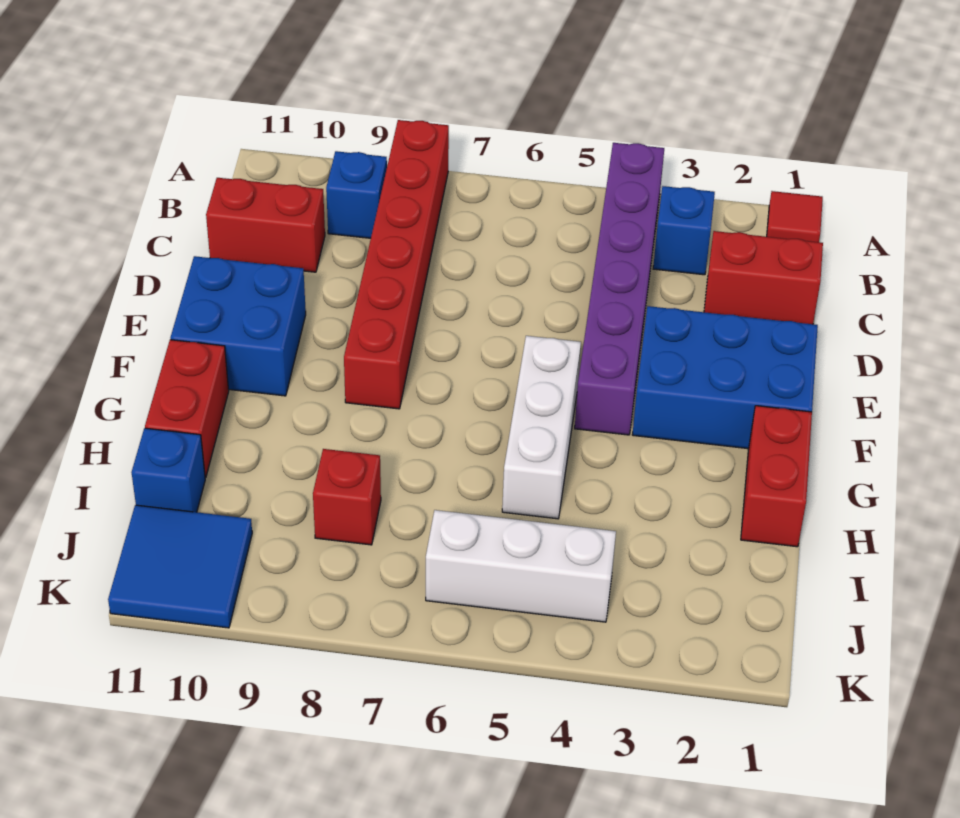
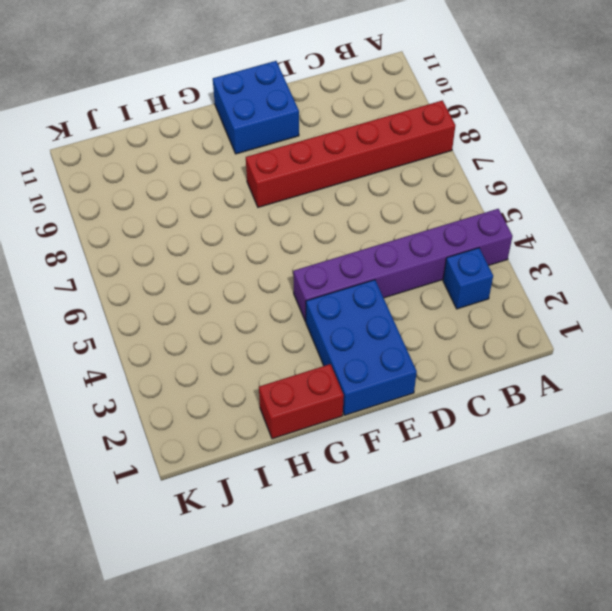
none -> red tile A1 level 1
none -> blue brick B9 level 1
none -> red brick C1:C2 level 1

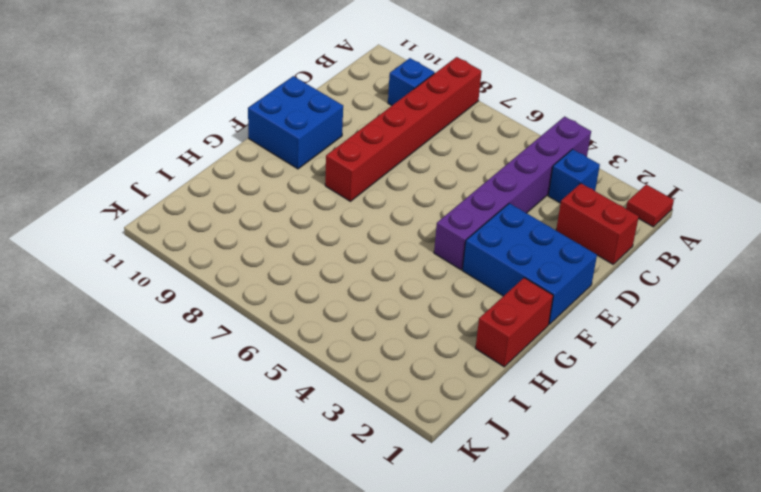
none -> red brick C10:C11 level 1
none -> white brick F5:H5 level 1
none -> red brick G11:H11 level 1

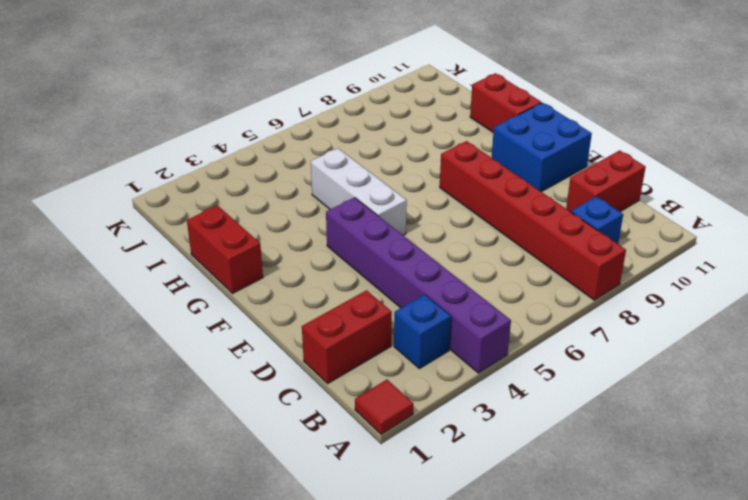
none -> blue brick E1:F3 level 1
none -> red brick I8 level 1
none -> blue brick I11 level 1

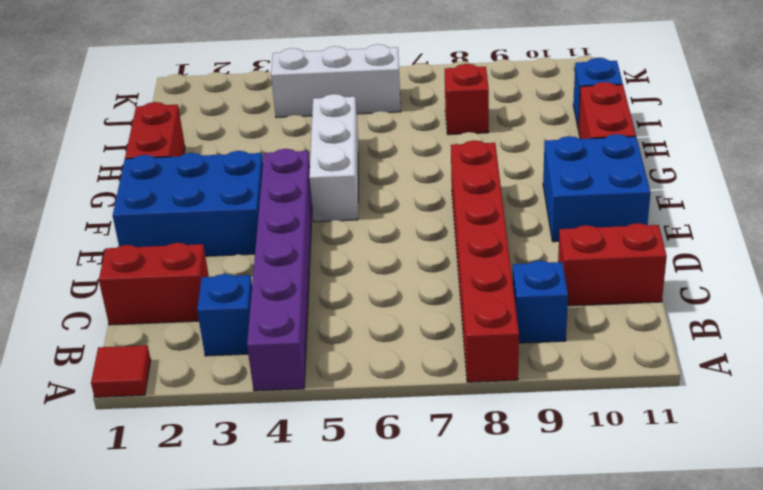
none -> blue tile J10:K11 level 1

